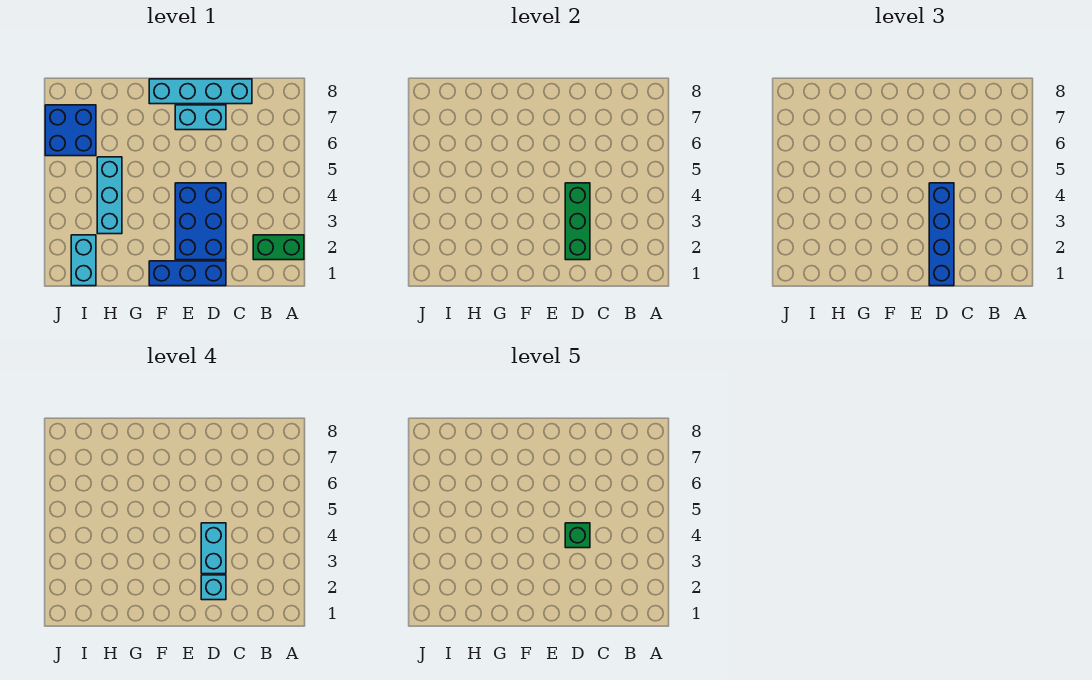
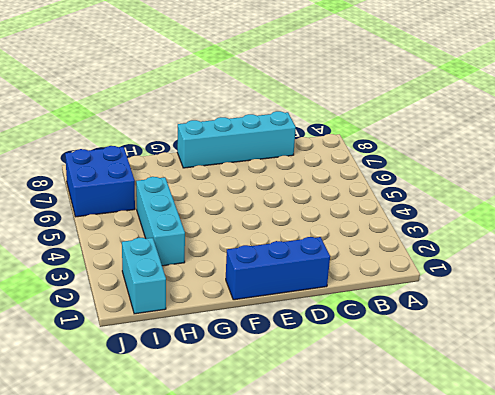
none -> green brick A2:B2 level 1
none -> blue brick D2:E4 level 1
none -> cyan brick D7:E7 level 1

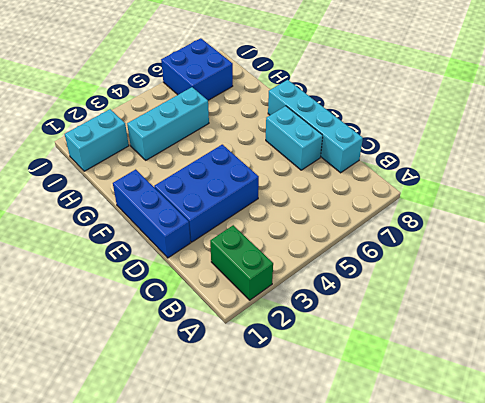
none -> green brick D2:D4 level 2
none -> blue brick D1:D4 level 3
none -> cyan brick D2 level 4

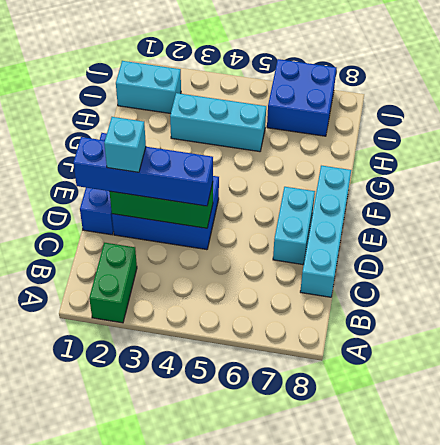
none -> cyan brick D3:D4 level 4
none -> green brick D4 level 5

